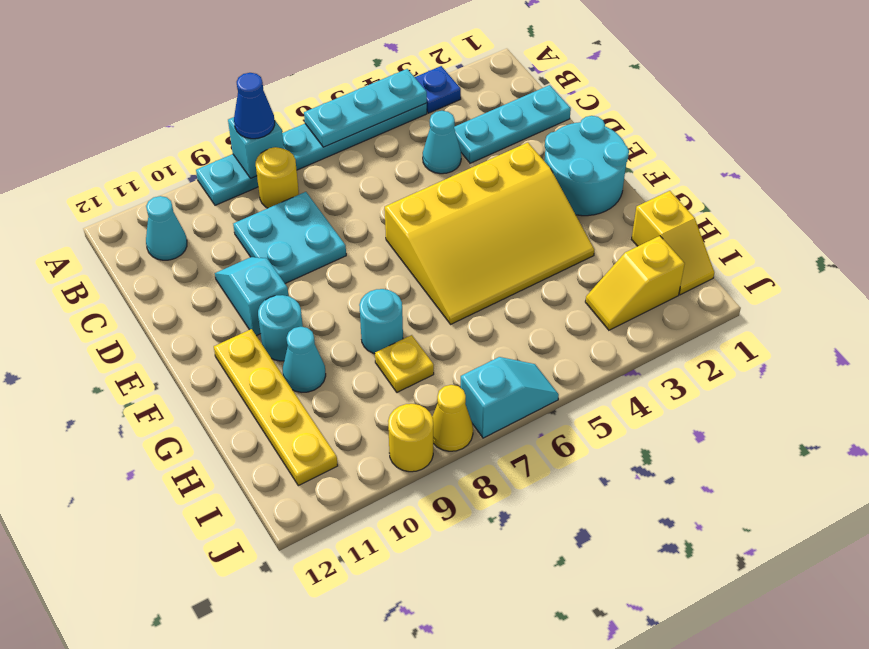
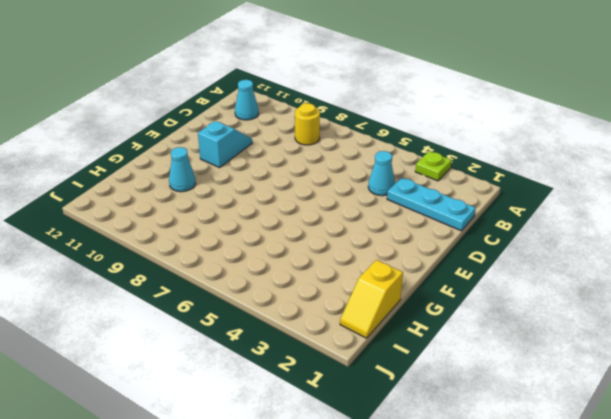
lime plate A3 level 1 -> blue plate A3 level 1
none -> cyan plate A4:A9 level 1
none -> cyan plate C8:D9 level 1
none -> cyan round brick E1:F2 level 1

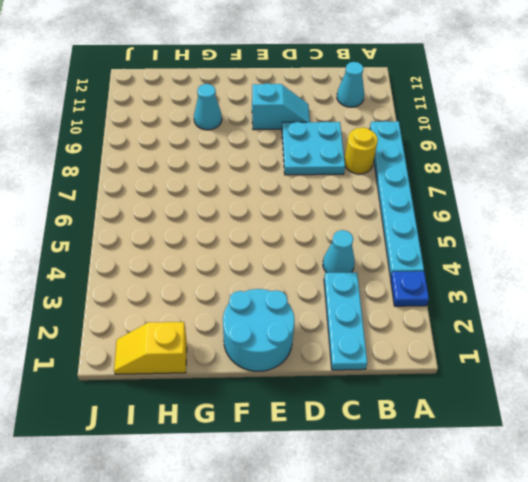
none -> yellow slope E3:G6 level 1 top E
none -> cyan round brick F10 level 1
none -> yellow plate F11:I11 level 1

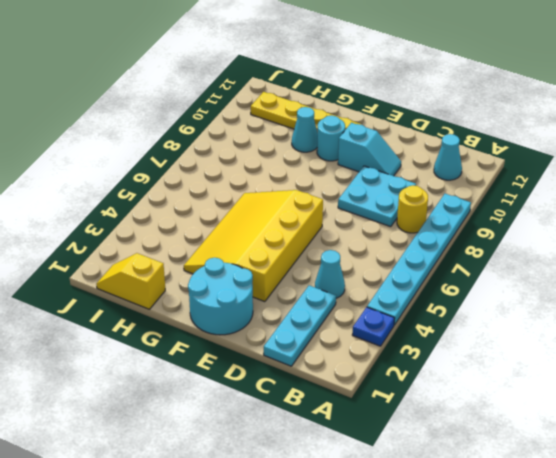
none -> cyan round brick G8 level 1
none -> yellow plate H8 level 1
none -> yellow slope I2:I3 level 1 top 2

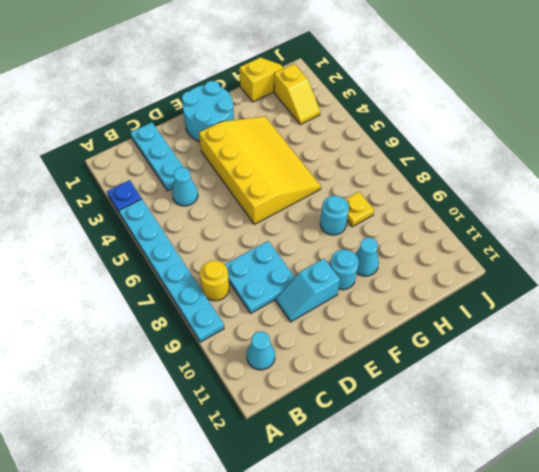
none -> yellow plate F11:I11 level 1
none -> cyan slope J6:J7 level 1 top 7
none -> yellow cone J8 level 1

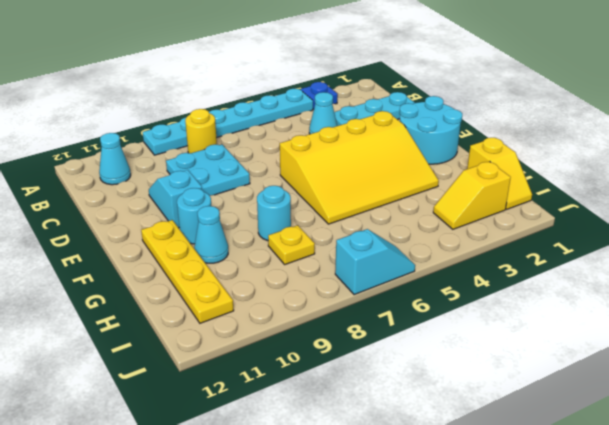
none -> yellow cone J8 level 1
none -> yellow round brick J9 level 1
none -> cyan plate A4:A6 level 2

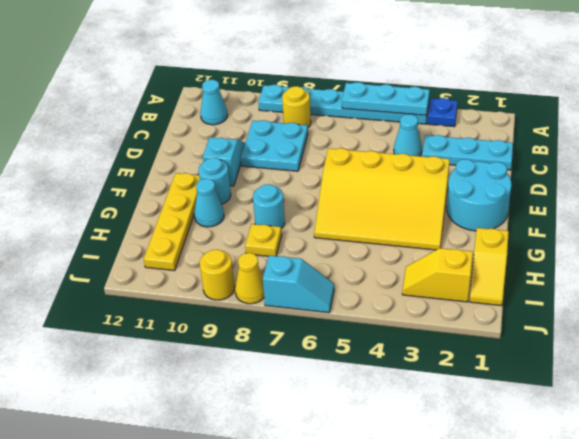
none -> cyan brick A8 level 2
none -> blue cone A8 level 3

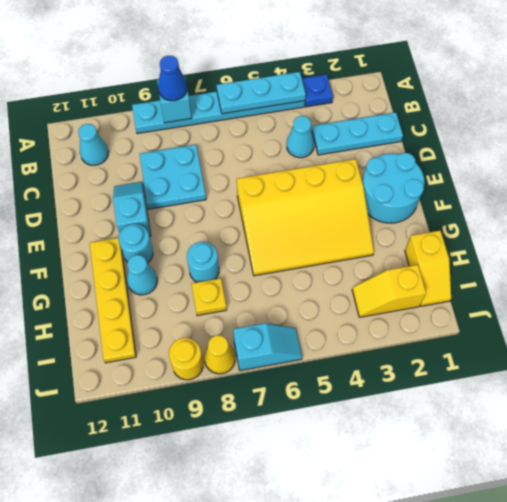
none -> yellow round brick B8 level 1

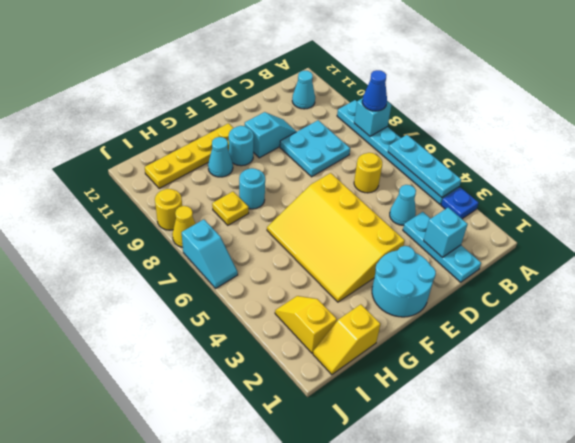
cyan brick C2 level 2 -> none
yellow round brick C6 level 1 -> yellow round brick B8 level 1

